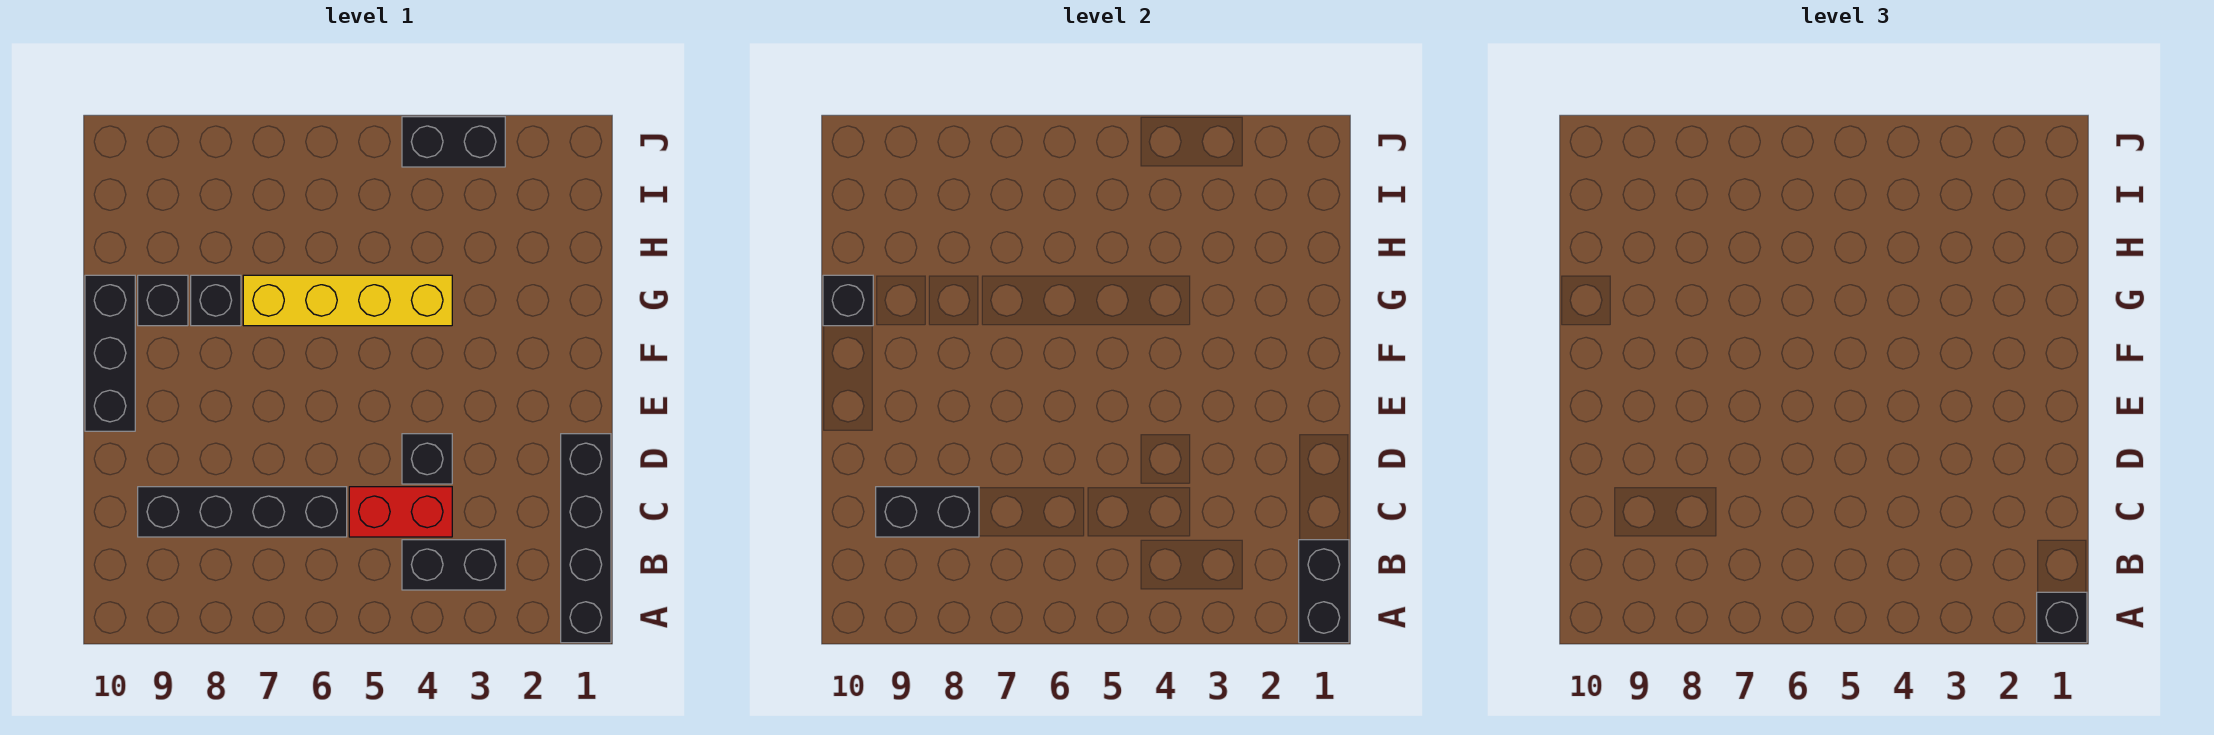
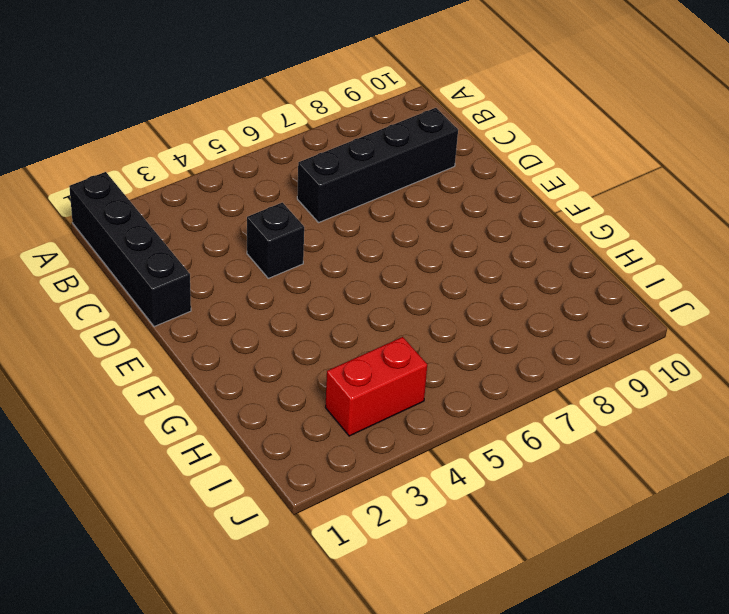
red brick I3:I4 level 1 -> red brick C4:C5 level 1
none -> black brick B3:B4 level 1
none -> black brick E10:G10 level 1
none -> yellow brick G4:G7 level 1

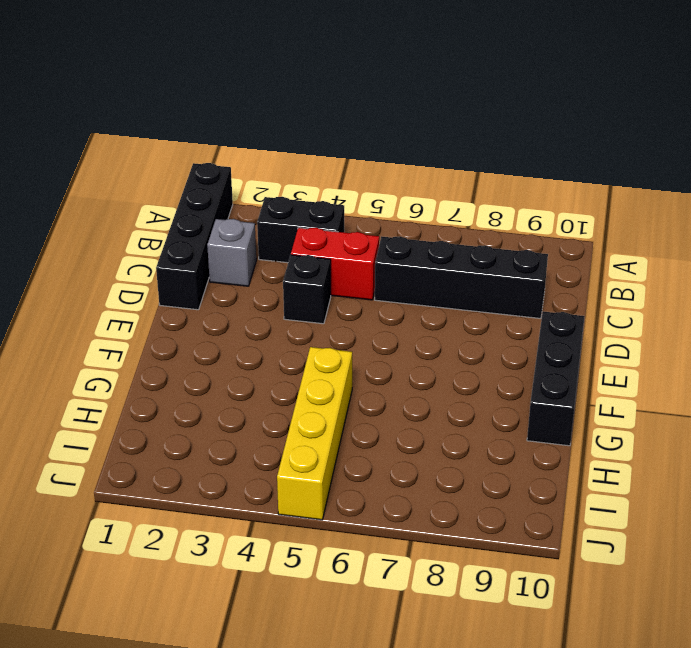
grey brick C2 level 1 -> none
yellow brick G5:J5 level 1 -> yellow brick G4:G7 level 1
none -> black brick G8 level 1
none -> black brick G9 level 1
none -> black brick J3:J4 level 1

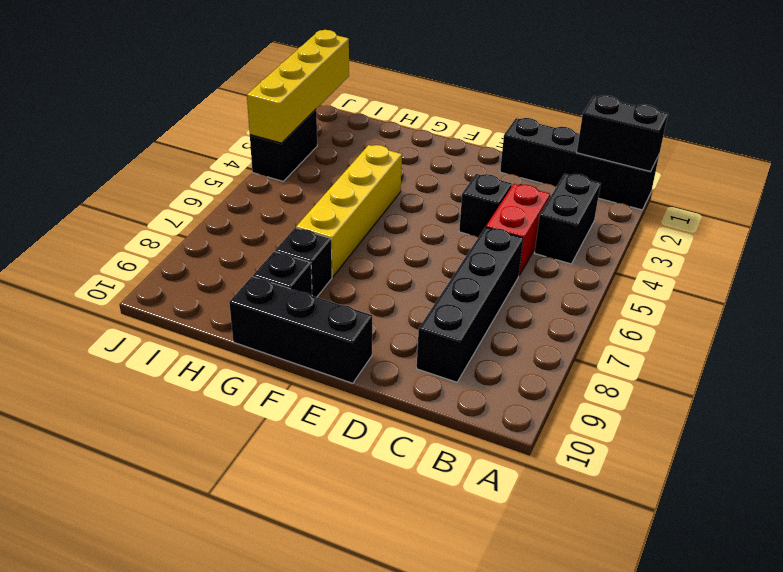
yellow brick J1:J4 level 2 -> none
none -> black brick C8:C9 level 2
none -> black brick G10 level 2
none -> black brick A1 level 3

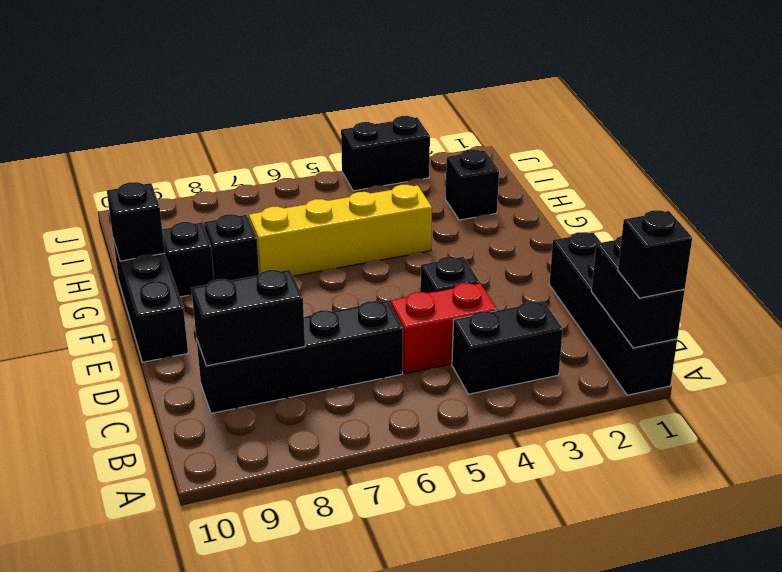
black brick H2 level 1 -> none

